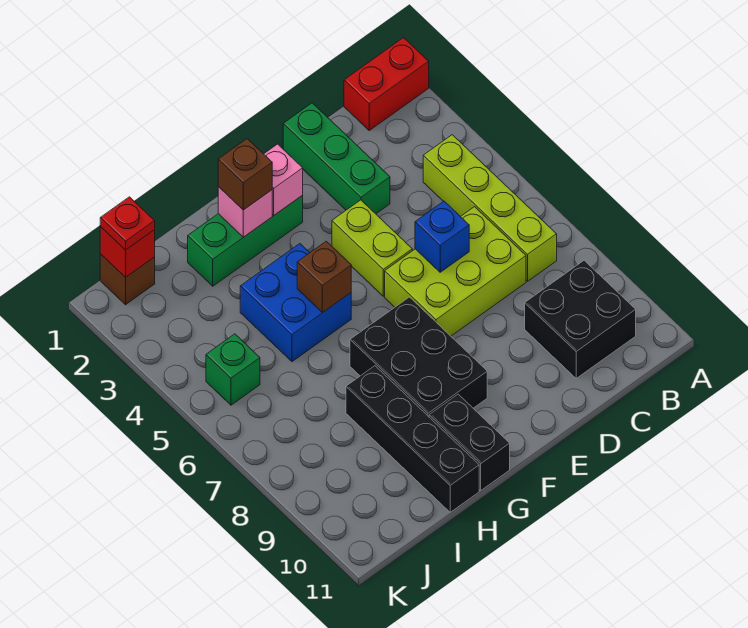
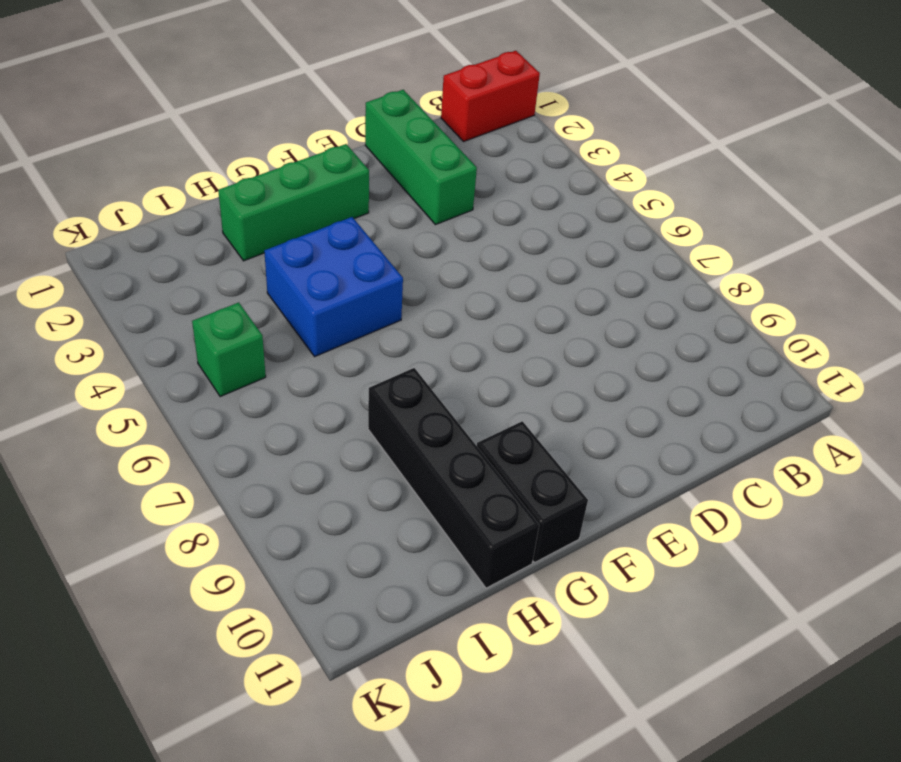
none -> lime brick B4:B7 level 1
none -> black brick B9:C10 level 1
none -> lime brick C6:E7 level 1

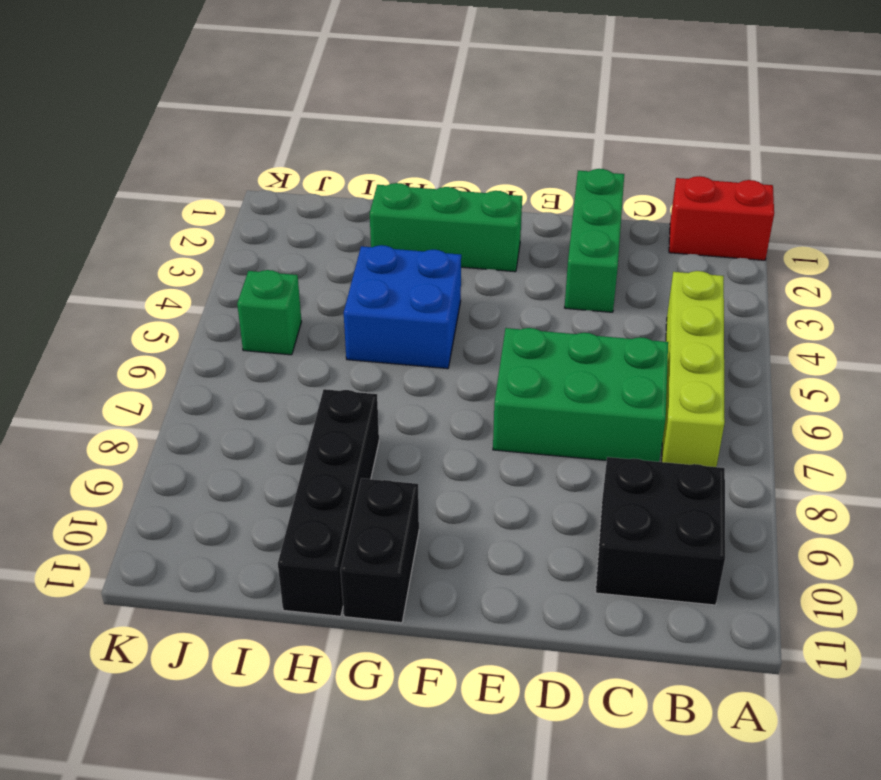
green brick C6:E7 level 1 -> lime brick C6:E7 level 1
none -> lime brick E4:E5 level 1
none -> black brick F7:G9 level 1
none -> brown brick J1 level 1

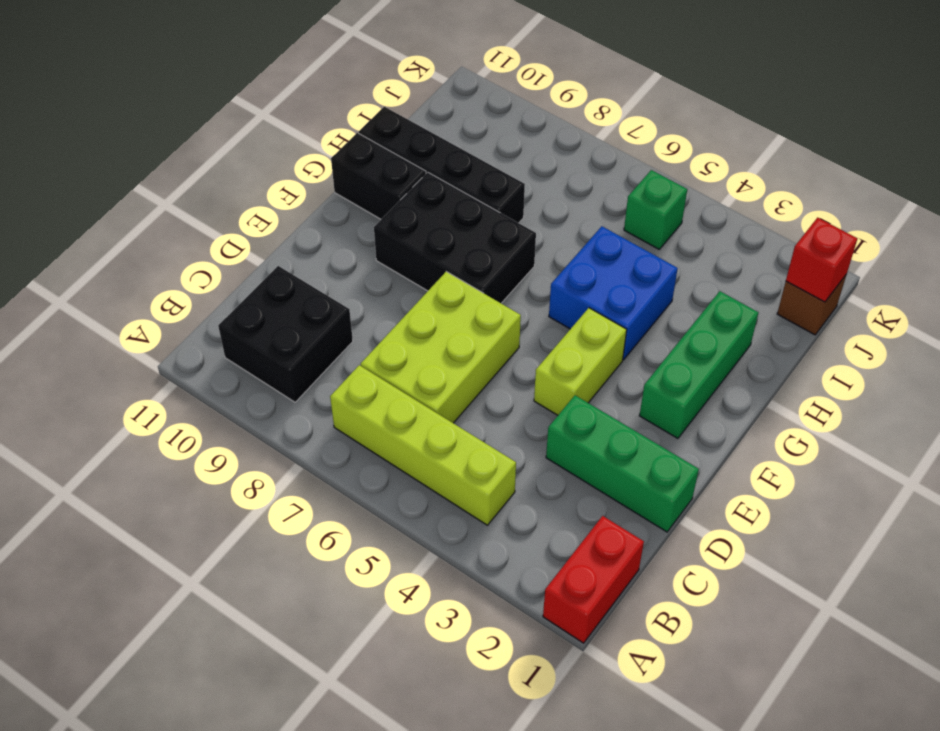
lime brick E4:F4 level 1 -> lime brick E4:E5 level 1
none -> blue brick D6 level 2
none -> pink brick F2 level 2
none -> pink brick G2 level 2

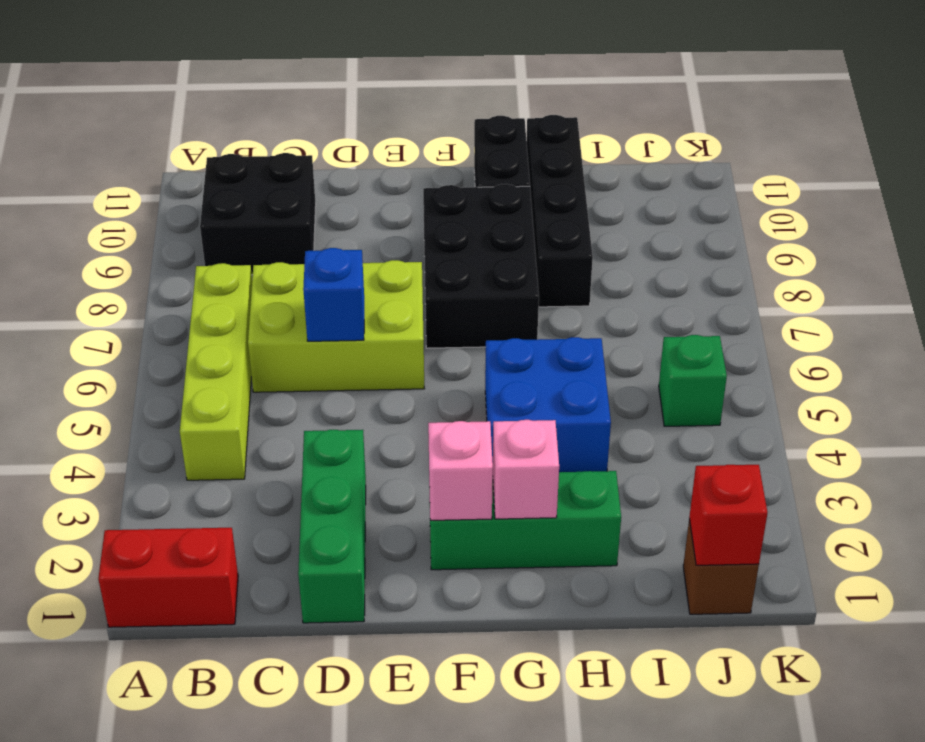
none -> lime brick E4:E5 level 1
none -> brown brick G5 level 2
none -> brown brick G2 level 3

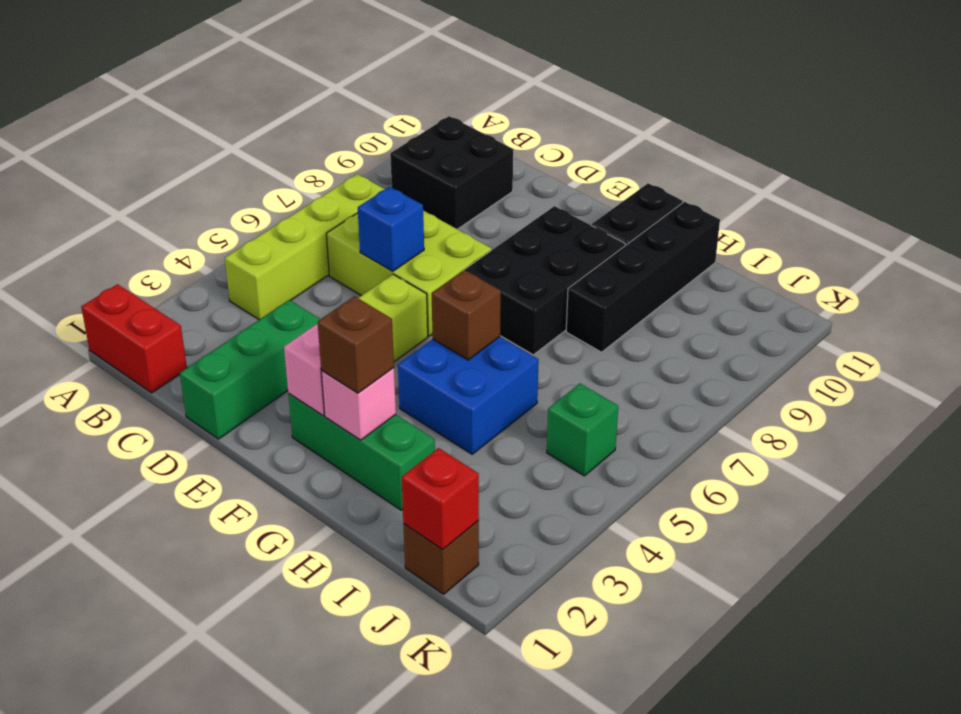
none -> red plate J1 level 3

